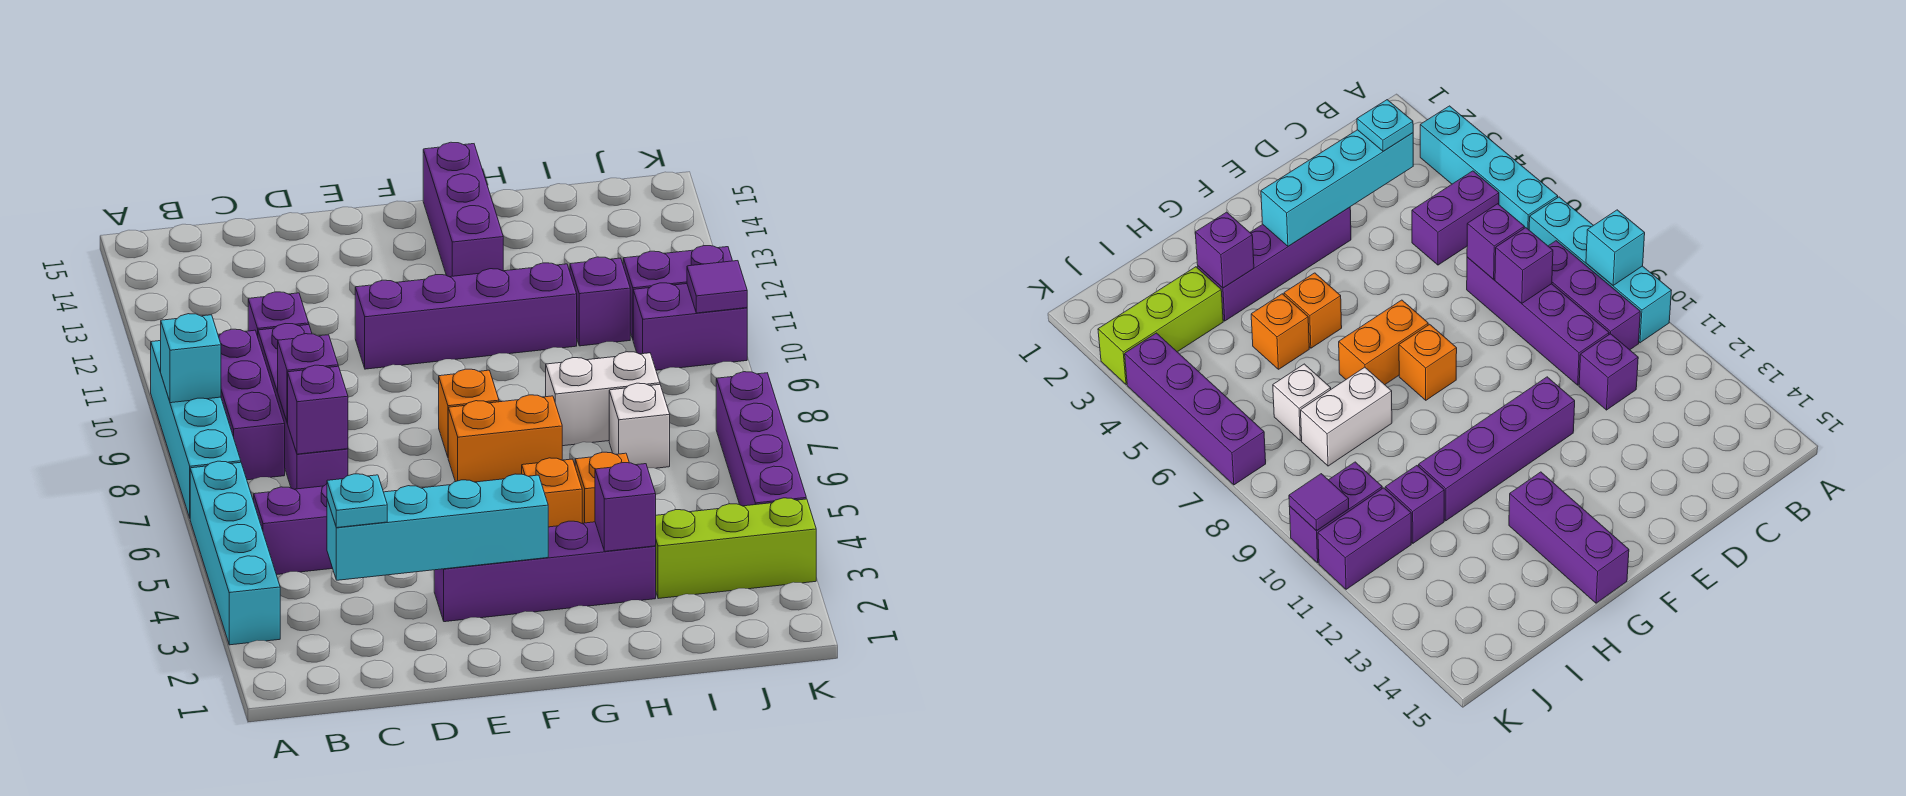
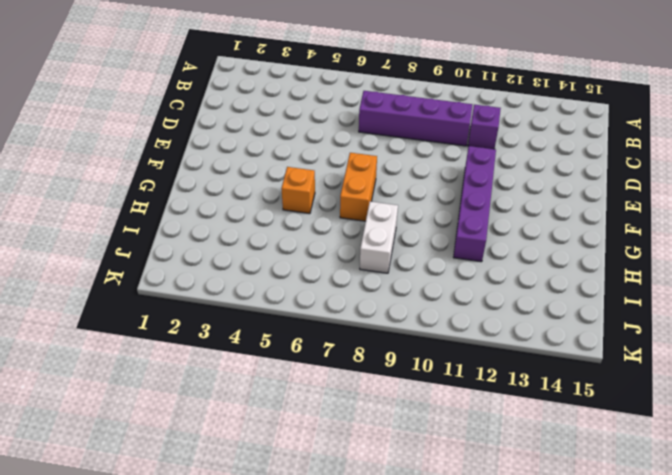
none -> cyan brick A3:A6 level 1
none -> cyan brick A7:A10 level 1
none -> purple brick B5:C5 level 1

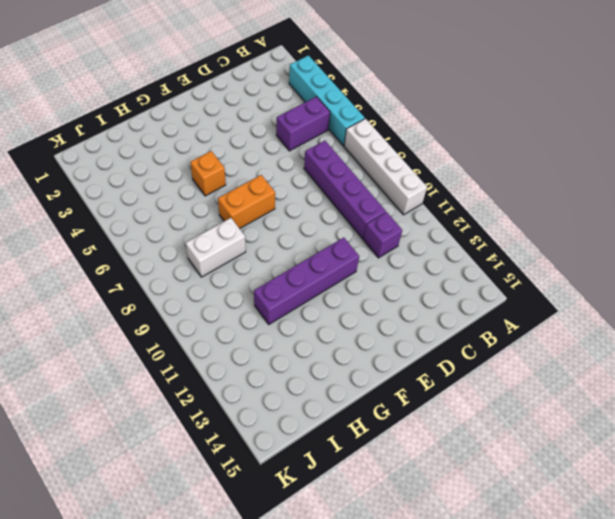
white brick A7:A10 level 1 -> cyan brick A7:A10 level 1
none -> purple brick B8:B10 level 1
none -> purple brick E3:H3 level 1
none -> orange brick F8 level 1

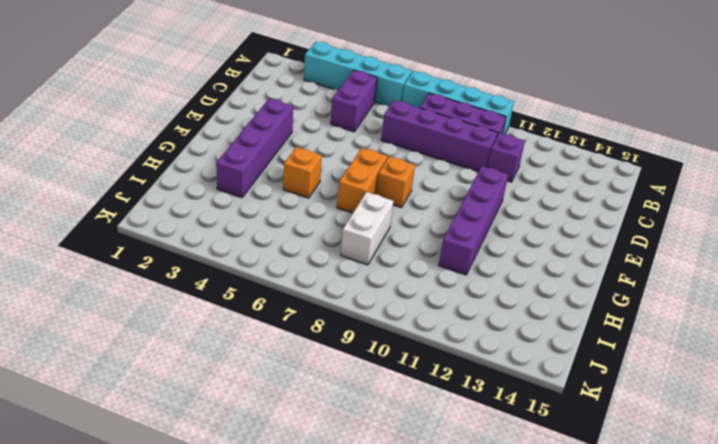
none -> purple brick G13:G15 level 1
none -> orange brick H5 level 1
none -> lime brick I3:K3 level 1

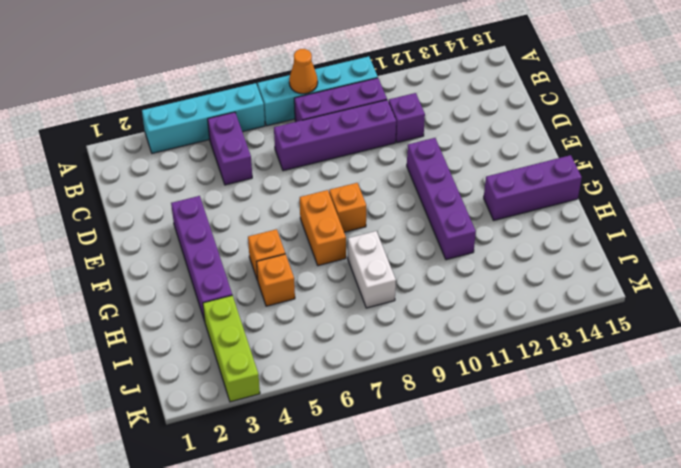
orange cone A8 level 2 -> none
none -> white brick I7 level 1
none -> purple brick I11 level 1
none -> purple brick J10:K10 level 1

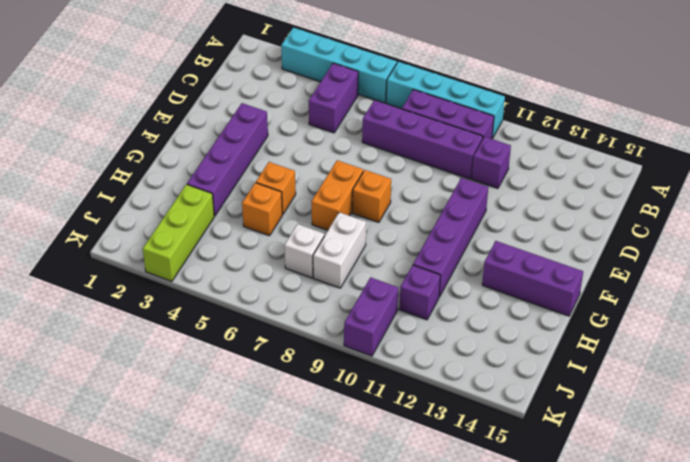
none -> purple brick J11:K11 level 1
none -> purple brick K4:K7 level 1
none -> cyan brick A9 level 2

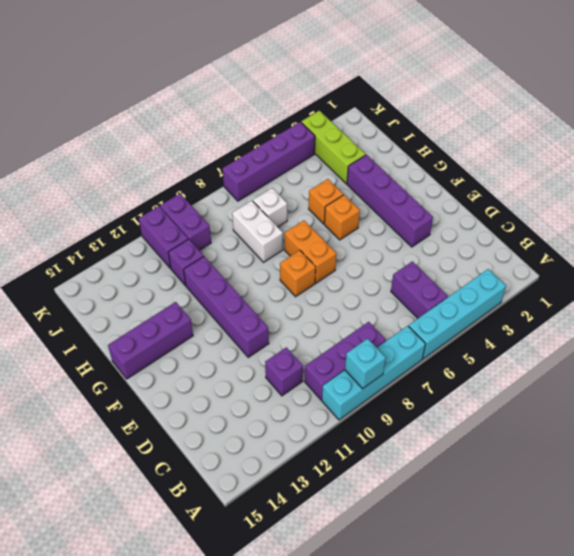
none -> purple brick C7:C10 level 1
none -> cyan brick C3:F3 level 2
none -> purple brick C7 level 2

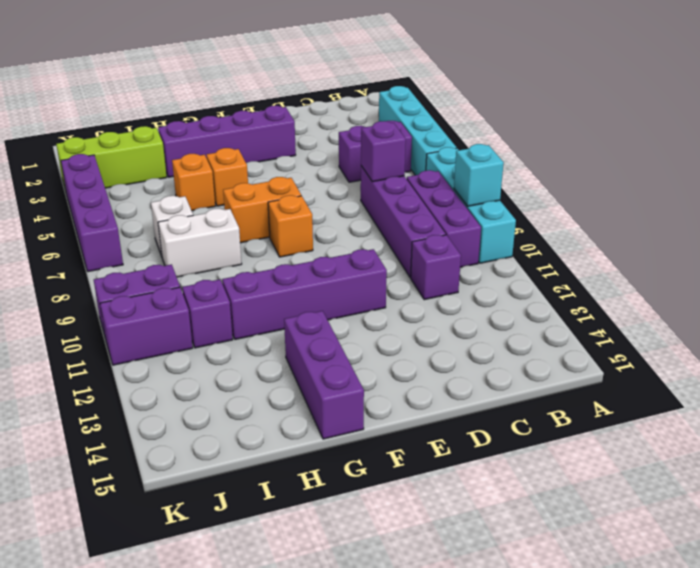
none -> cyan brick C3:F3 level 2
none -> purple brick C8 level 2
none -> purple brick H3 level 2

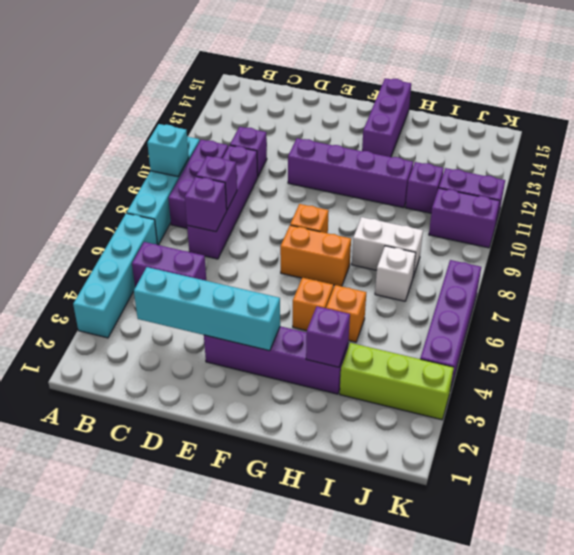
none -> purple tile K10 level 2
none -> cyan plate C3 level 3

